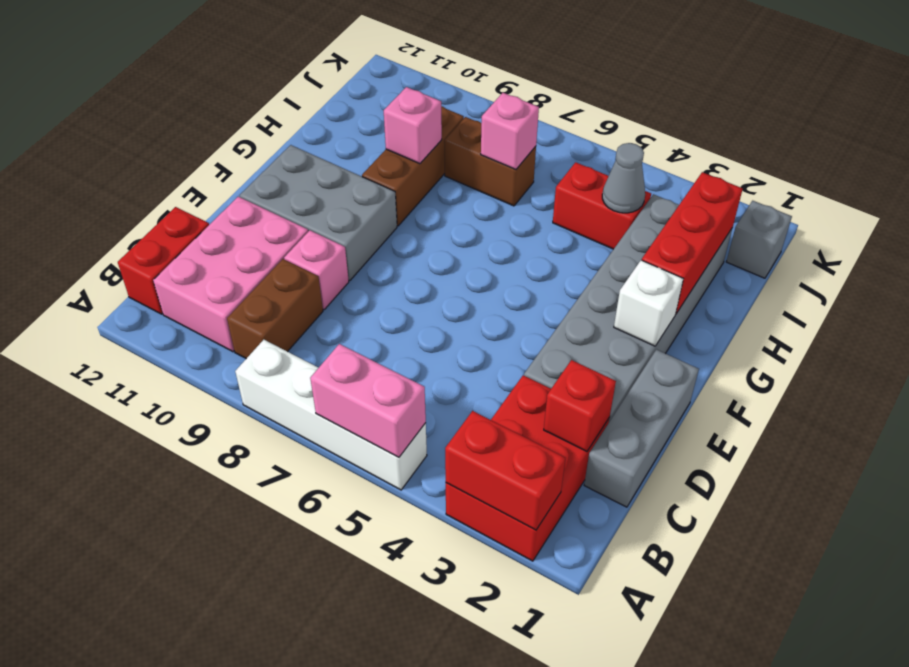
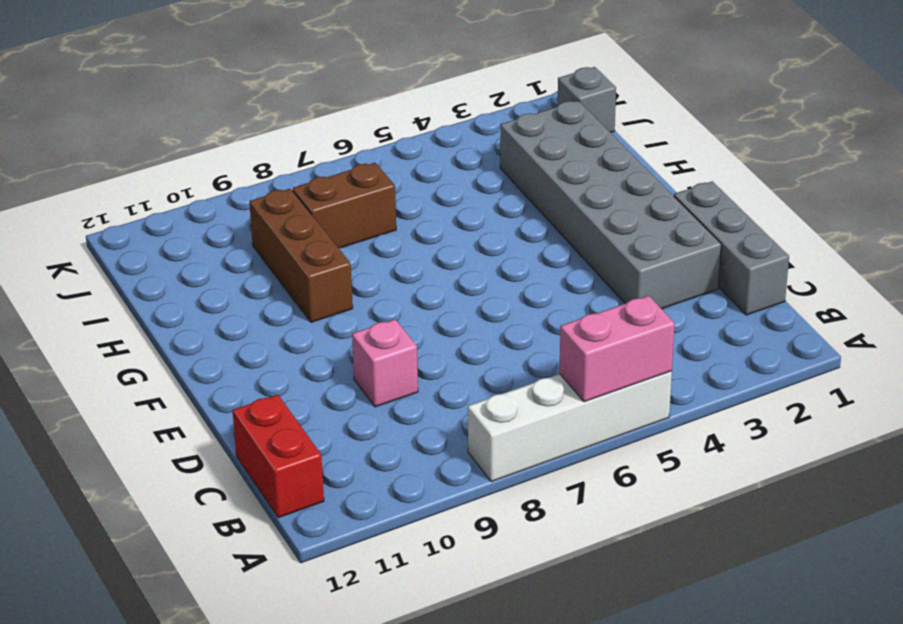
none -> red brick A2:C3 level 1
none -> brown brick B9:C9 level 1
none -> pink brick B10:D11 level 1

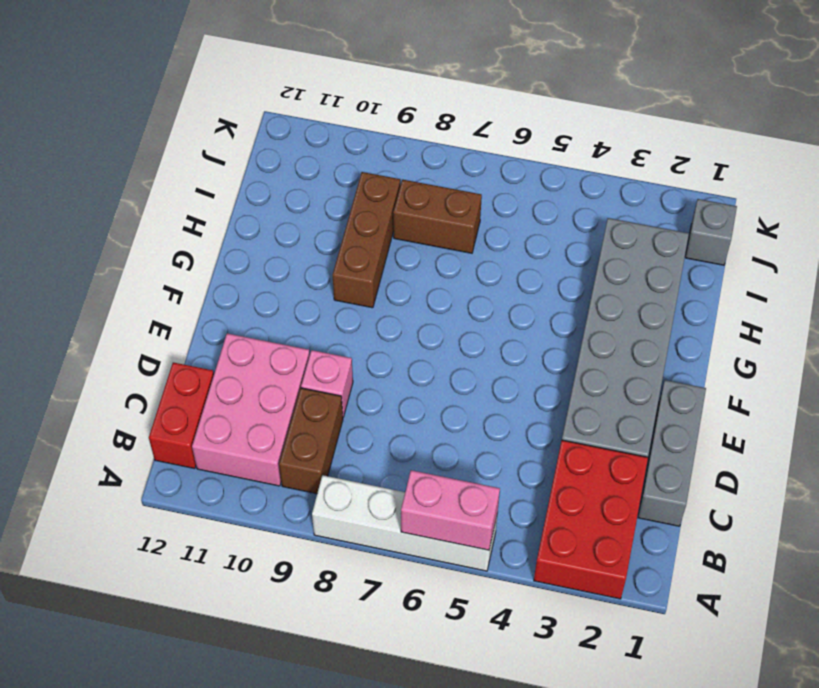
none -> grey brick E9:F11 level 1
none -> red brick I4:I5 level 1
none -> red brick A2:A3 level 2

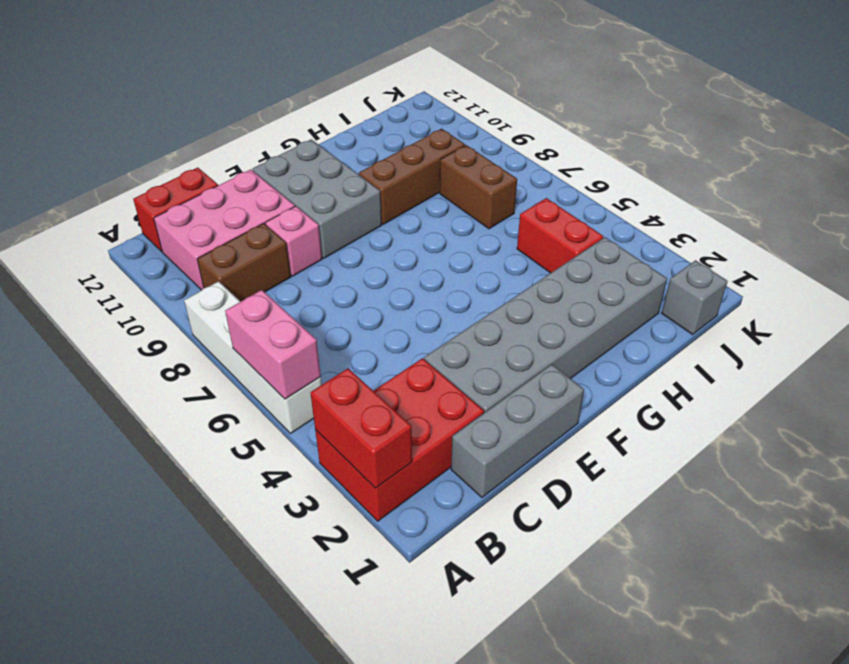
none -> red brick C2 level 2
none -> white brick F2 level 2
none -> red brick G2:I2 level 2

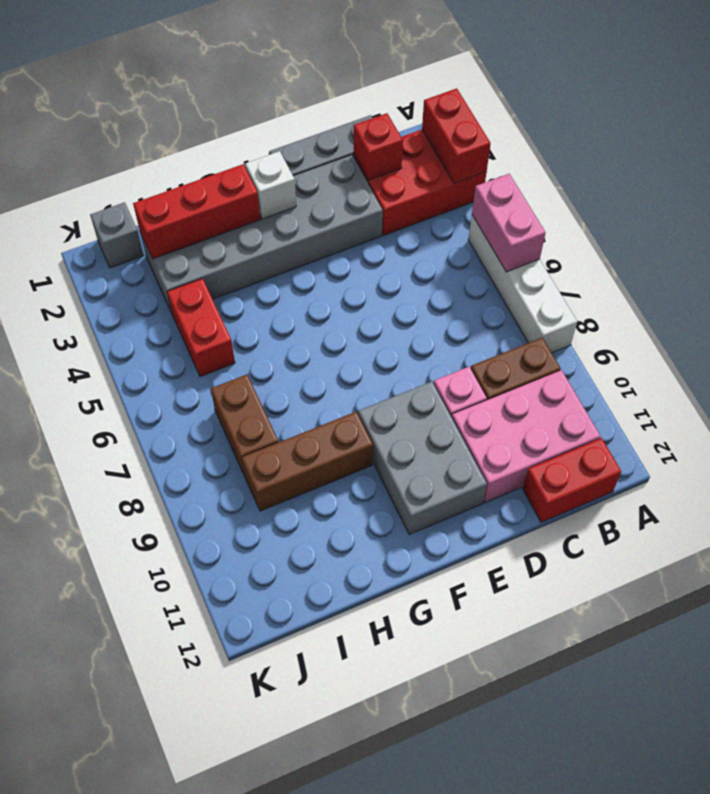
none -> pink brick H9 level 2
none -> grey cone I4 level 2
none -> pink brick I7 level 2

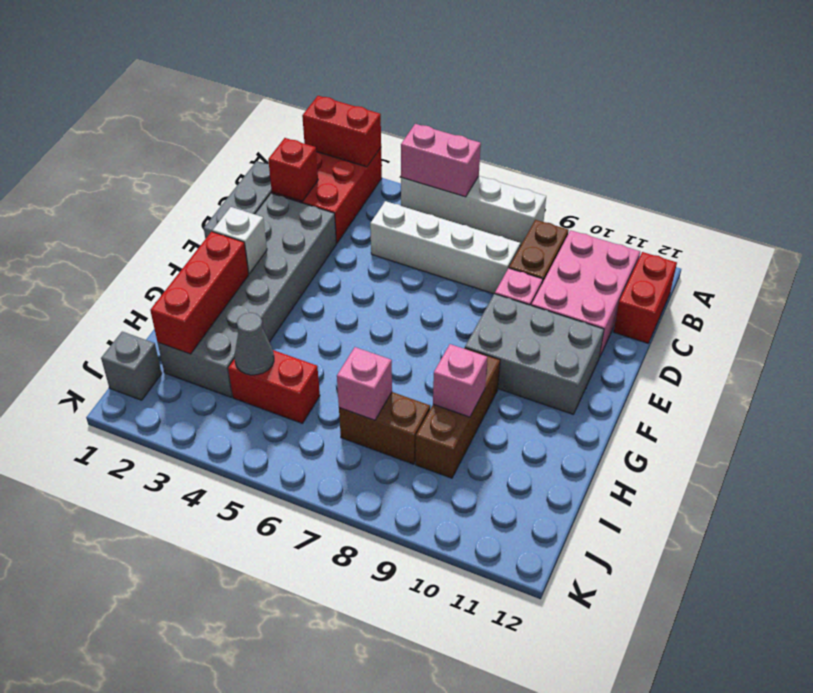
white brick C5:C8 level 1 -> none

